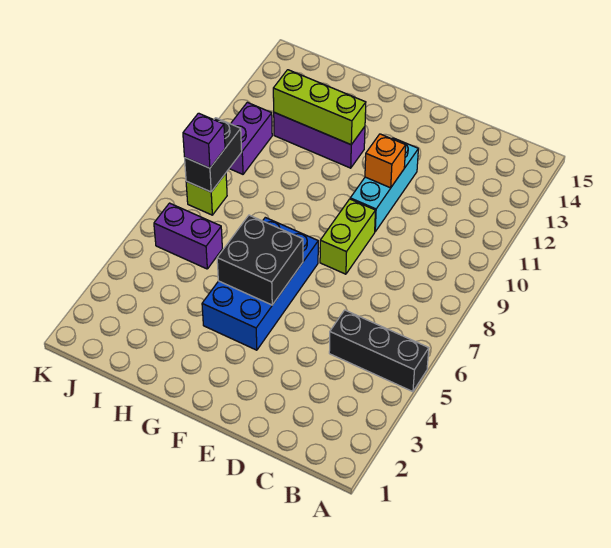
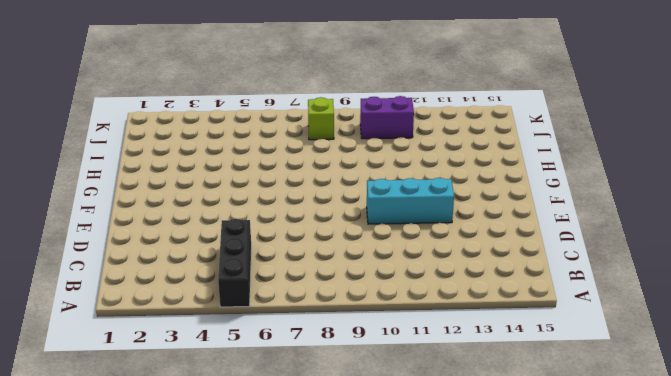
none -> lime brick E8:E9 level 1
none -> blue brick F4:G7 level 1
none -> purple brick G12:I12 level 1

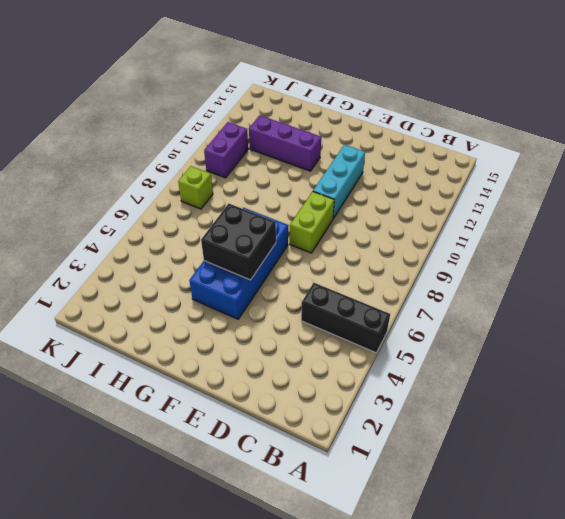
none -> purple brick I6:J6 level 1
none -> orange brick E11 level 2
none -> lime brick G12:I12 level 2

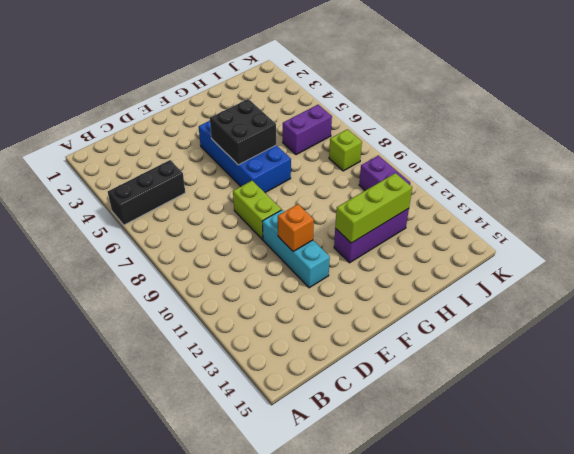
none -> black brick J8:J9 level 2
none -> purple brick J8 level 3

